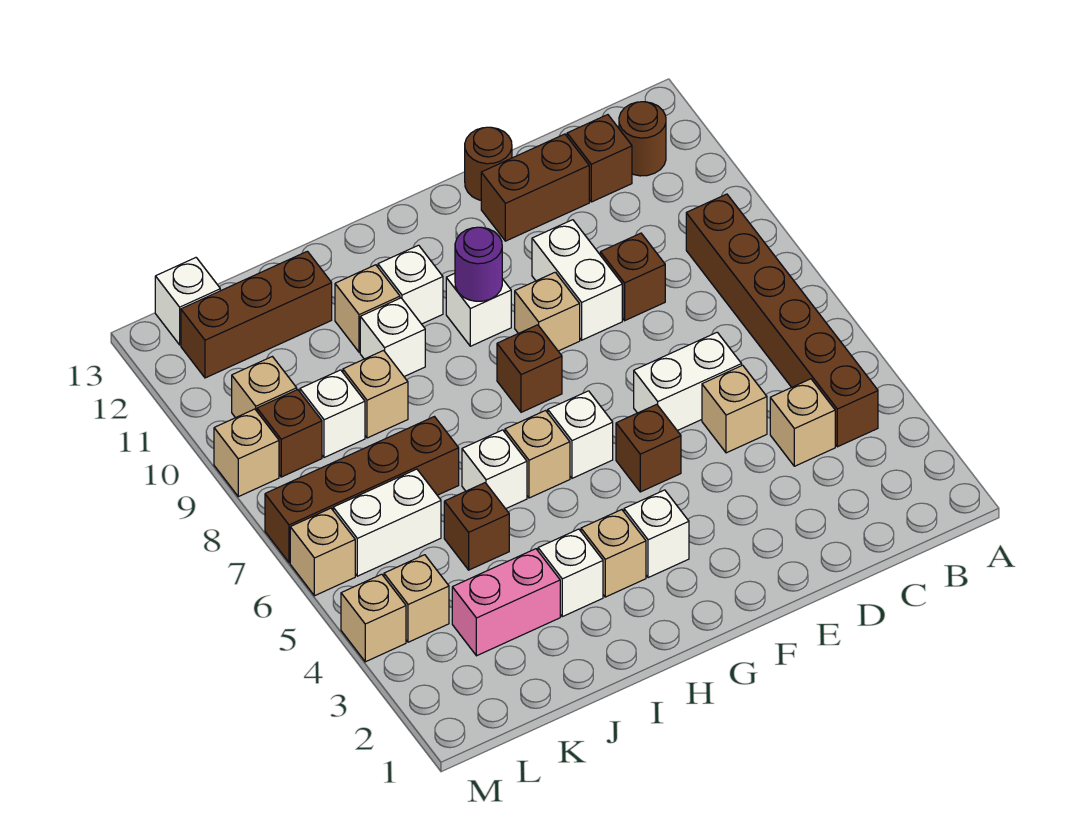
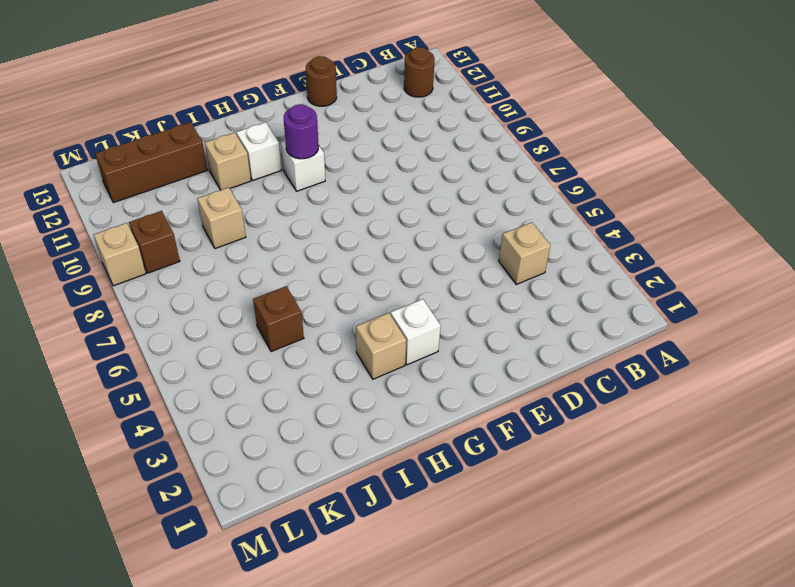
none -> brown brick B4:B9 level 1
none -> brown brick C12 level 1
none -> tan brick D5 level 1
none -> white brick D6:E6 level 1

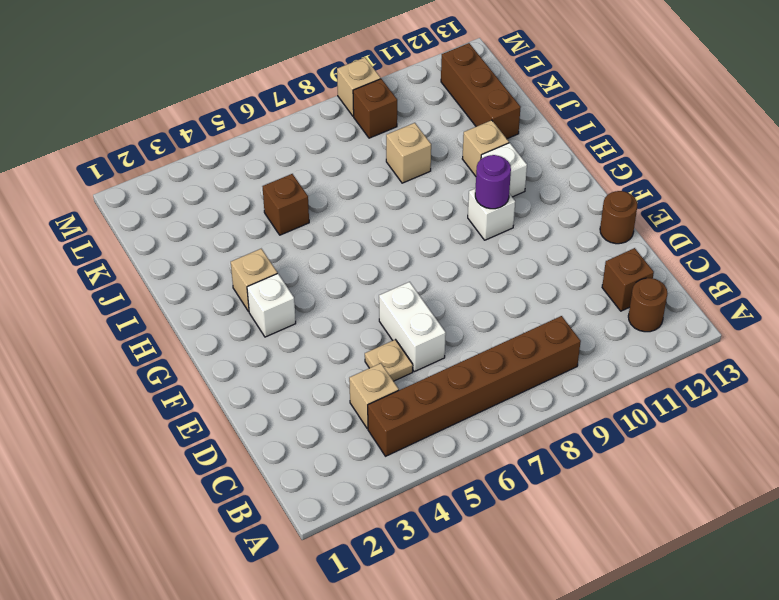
tan plate D5 level 1 -> tan brick D5 level 1
none -> brown brick D9 level 1
none -> brown brick D12:E12 level 1
none -> white brick E9:E10 level 1
none -> brown brick F5 level 1

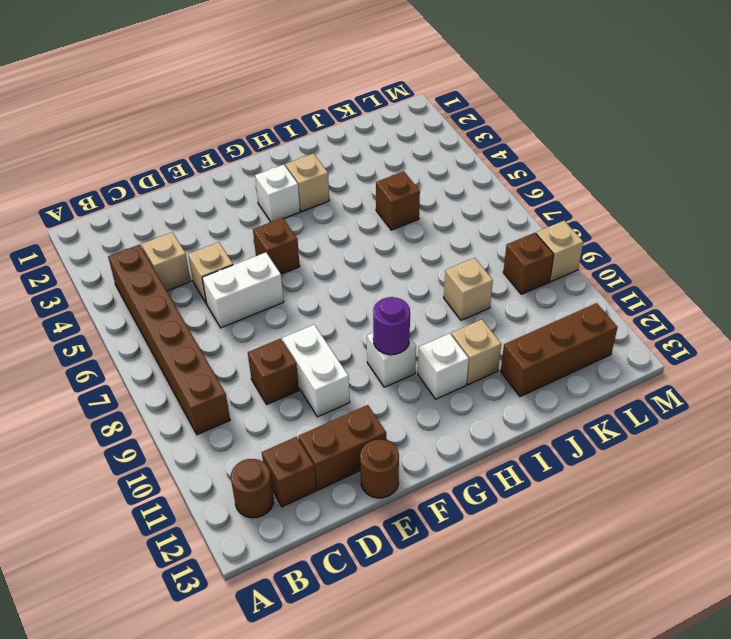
none -> tan brick F9 level 1
none -> white brick G6 level 1
none -> brown brick G8 level 1
none -> tan brick H6 level 1

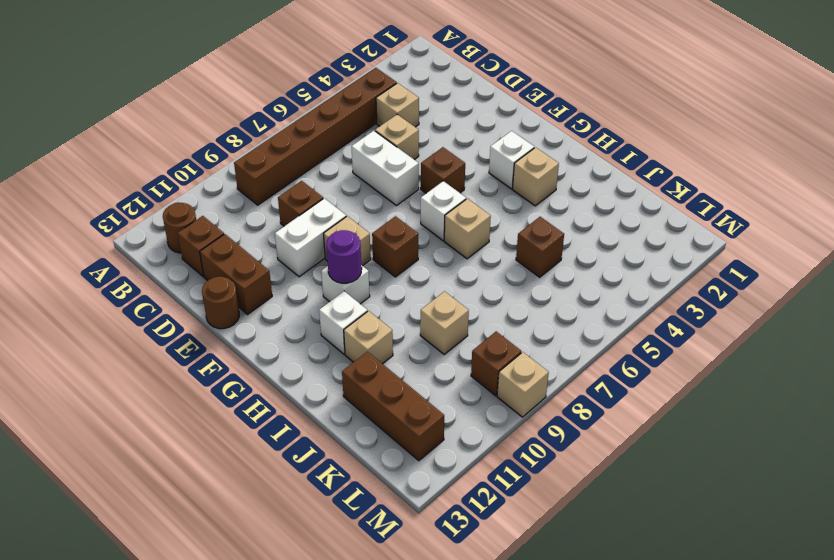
none -> white brick I3 level 1
none -> white brick I6 level 1
none -> white brick I10 level 1
none -> pink brick J3:K3 level 1

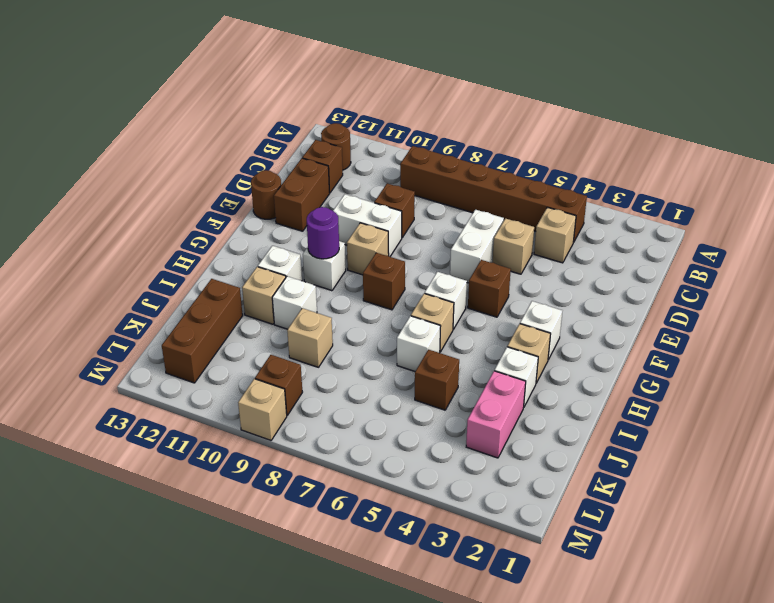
none -> brown brick J7:M7 level 1
none -> white brick K6:L6 level 1
none -> white brick K9 level 1
none -> tan brick L4 level 1

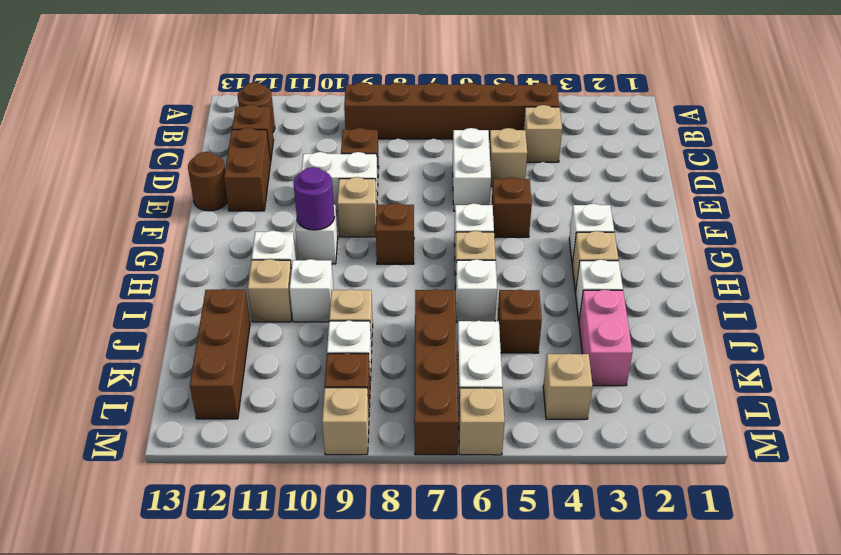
none -> tan brick L10 level 1
none -> white brick L13 level 1
none -> tan brick M4 level 1

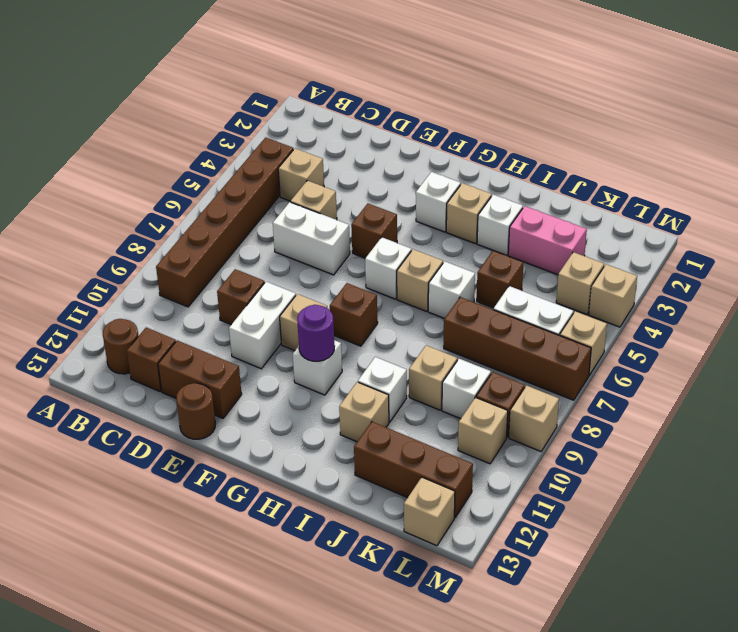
tan brick L13 level 1 -> white brick L13 level 1
none -> white brick H11 level 1

